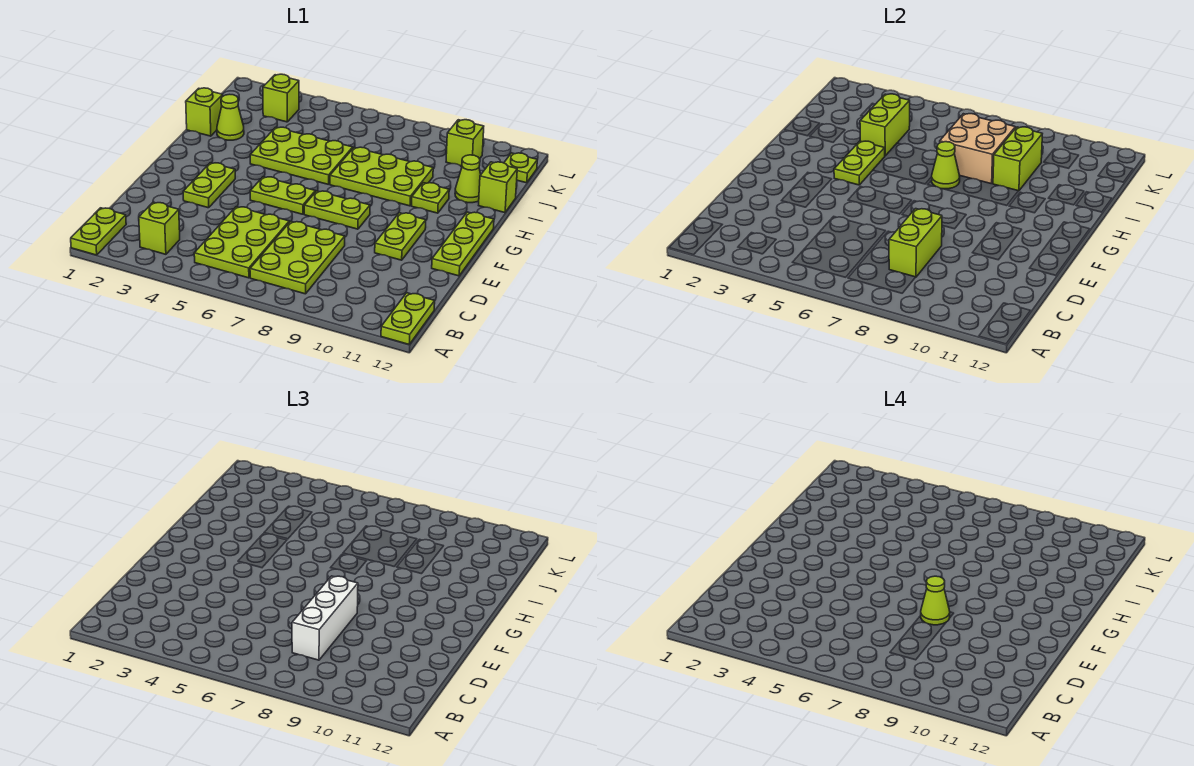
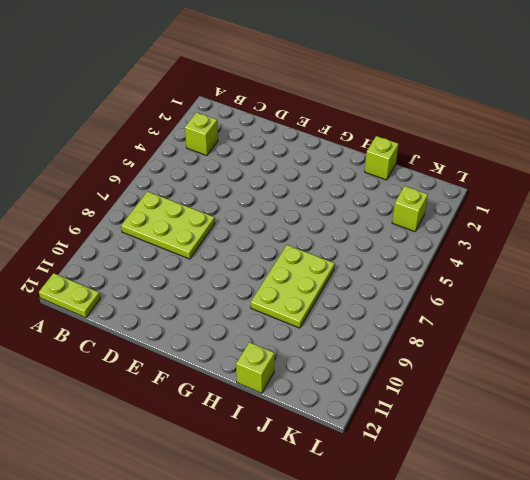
none -> lime plate A1:B1 level 1
none -> lime plate B5:D6 level 1
none -> lime plate E3:F3 level 1

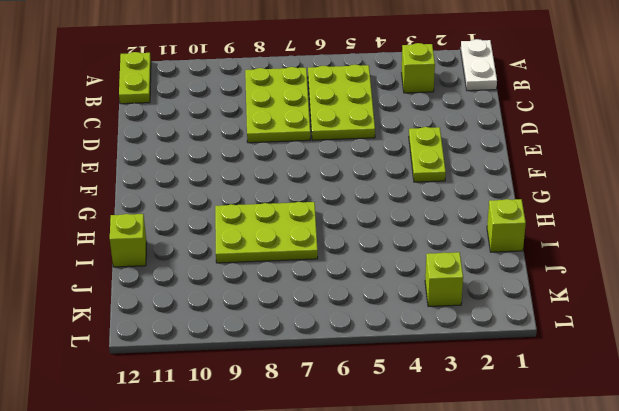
white plate A1:B1 level 1 -> lime plate A1:B1 level 1
none -> lime plate E10:F10 level 1
none -> lime plate E12:G12 level 1
none -> lime plate F5:F6 level 1

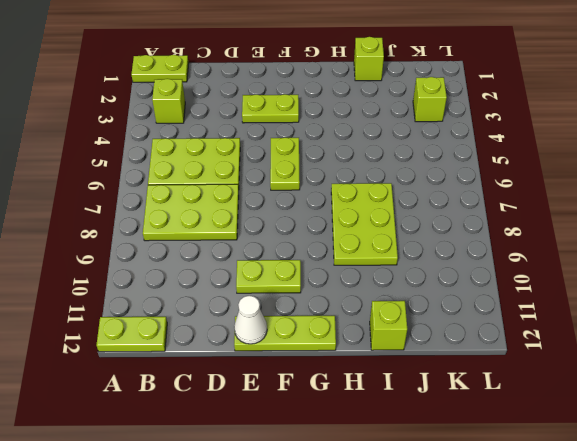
white cone E12 level 2 -> none
none -> lime plate F7:F8 level 1
none -> lime plate H4:I6 level 1
none -> lime plate H10 level 1

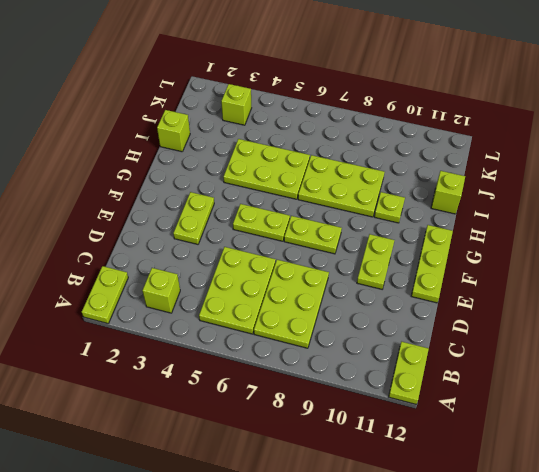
none -> lime cone I2 level 1
none -> lime cone I11 level 1
none -> lime brick K10 level 1

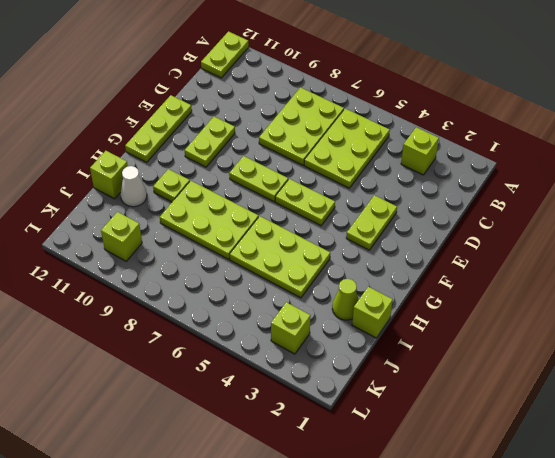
white cone I11 level 1 -> lime cone I11 level 1
none -> lime plate A1:B1 level 1
none -> lime plate K12 level 1
none -> lime brick C8:D8 level 2

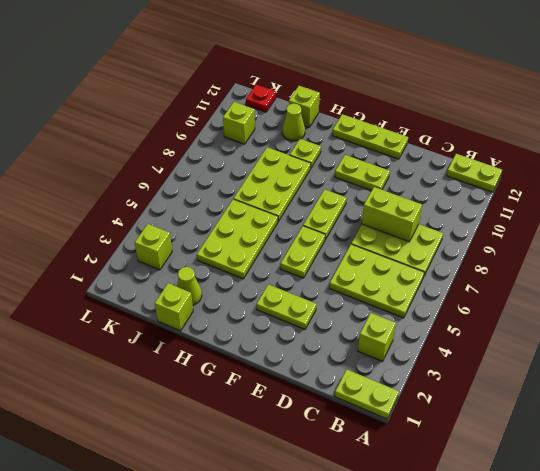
red plate K12 level 1 -> lime plate K12 level 1
none -> lime plate G4:H4 level 2
none -> lime cone H7 level 2
none -> lime brick I4:J4 level 2

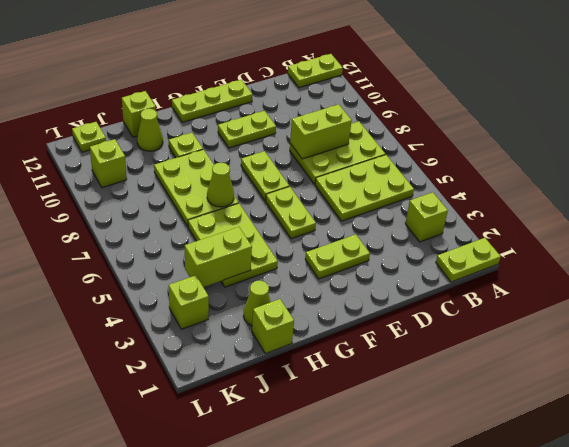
none -> lime plate G4:H4 level 2
none -> tan brick I7:J8 level 2
none -> lime brick I9:J9 level 2

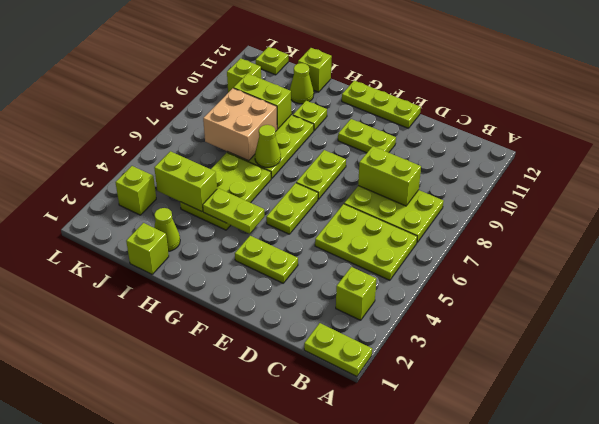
none -> lime plate A12:B12 level 1
none -> white brick C8:E8 level 3
none -> lime cone E8 level 4

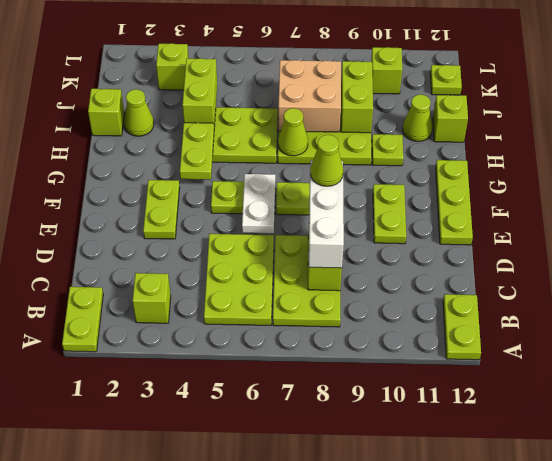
white plate E6:F6 level 2 -> none

